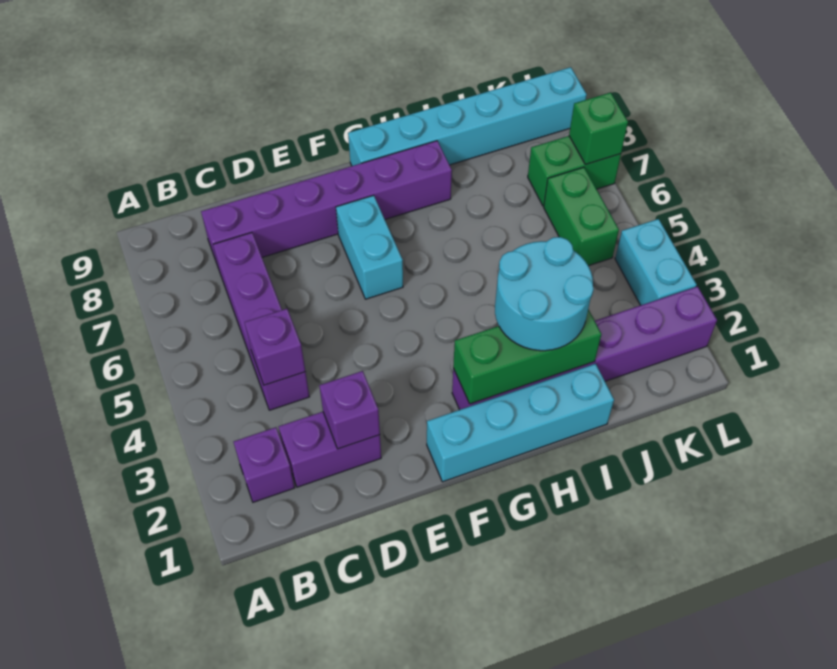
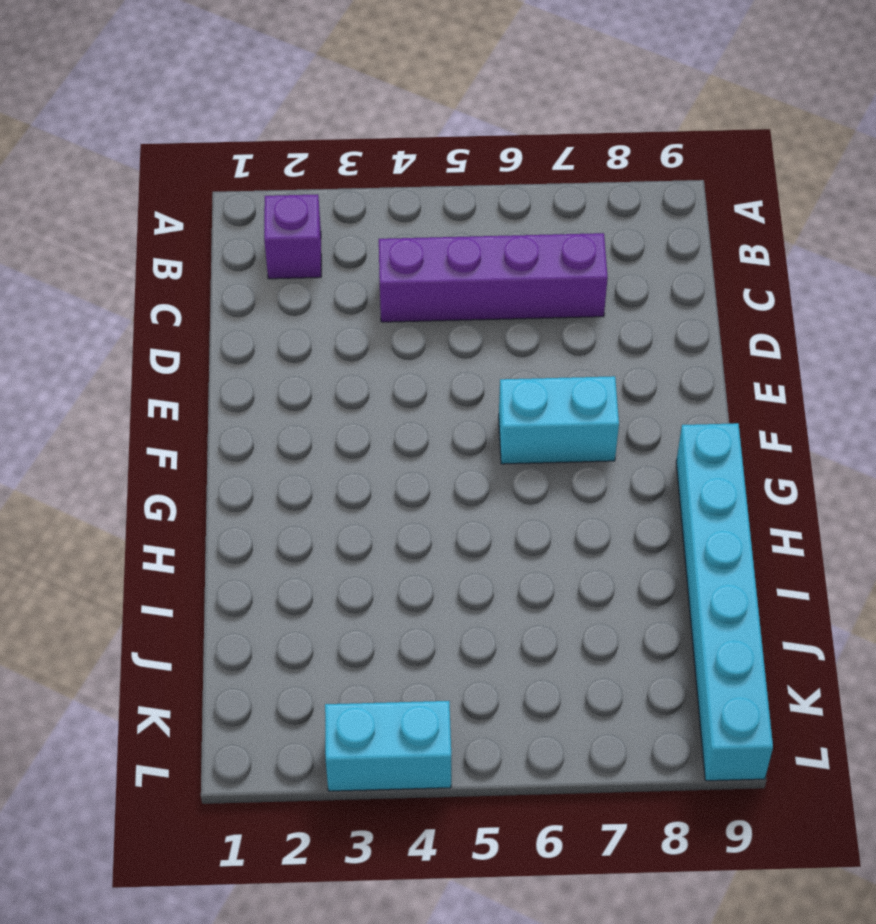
none -> purple brick C2:D2 level 1
none -> purple brick C8:H8 level 1
none -> cyan brick F1:I1 level 1

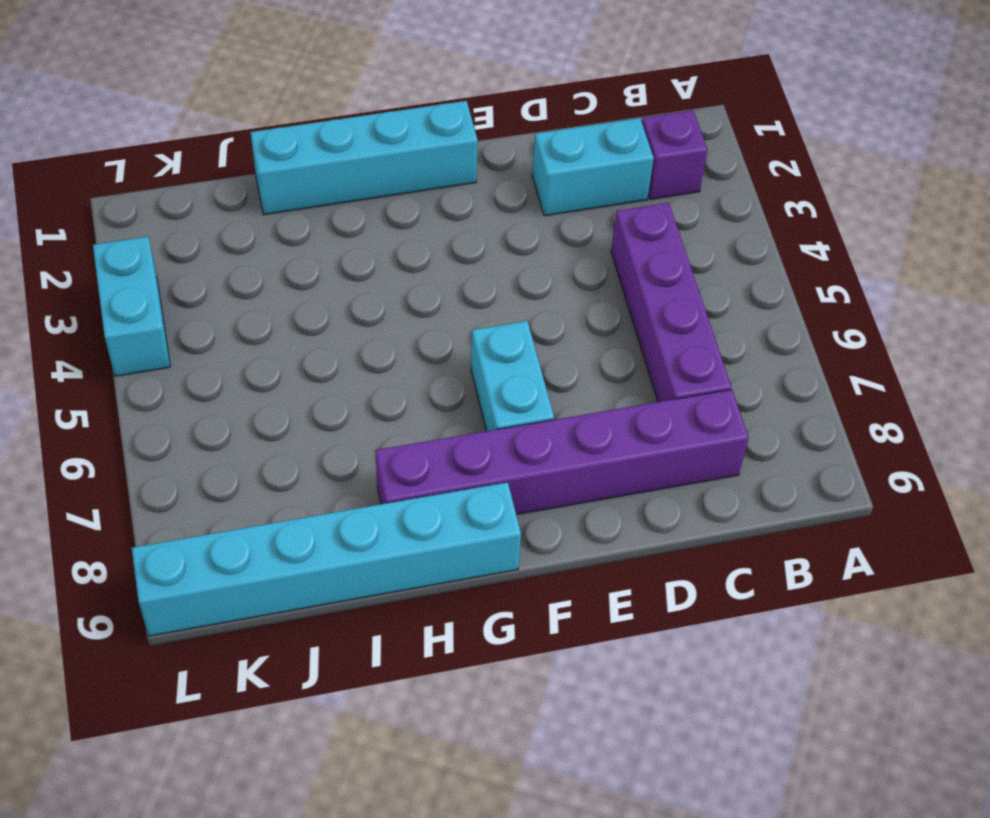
cyan brick C2:D2 level 1 -> purple brick C2:D2 level 1
none -> purple brick G2:L2 level 1
none -> green brick K5:K6 level 1
none -> green brick K7:L7 level 1

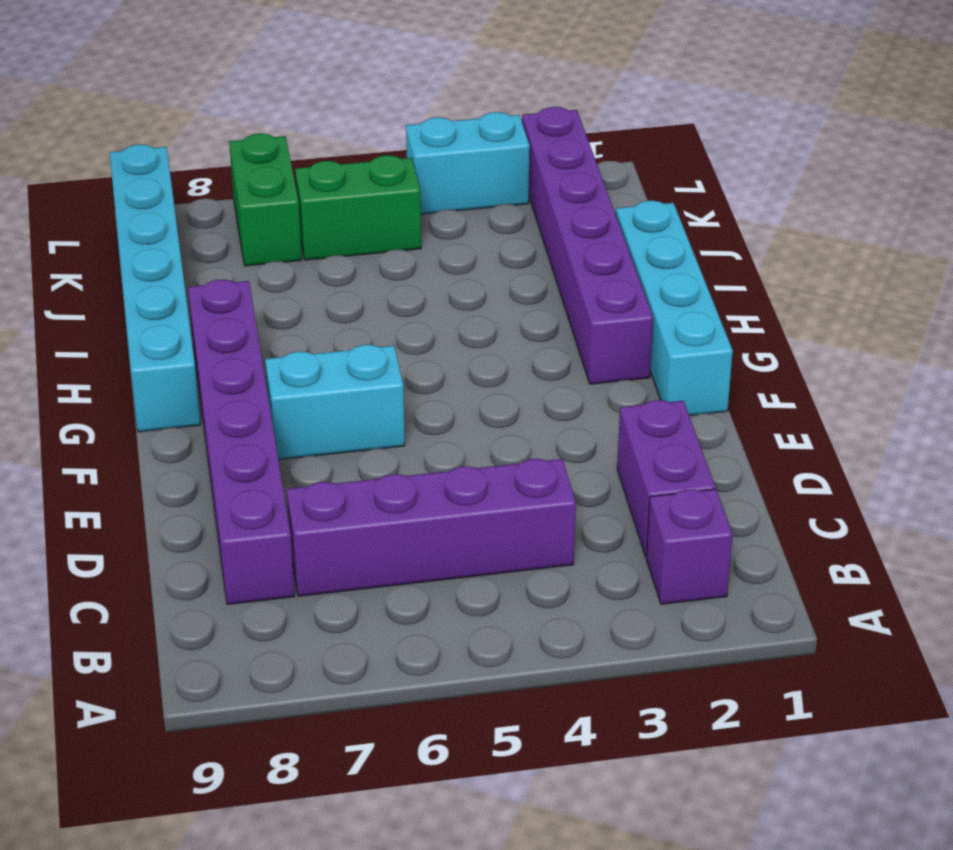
none -> purple brick C4 level 2
none -> purple brick D2 level 2
none -> green brick G2:I2 level 2

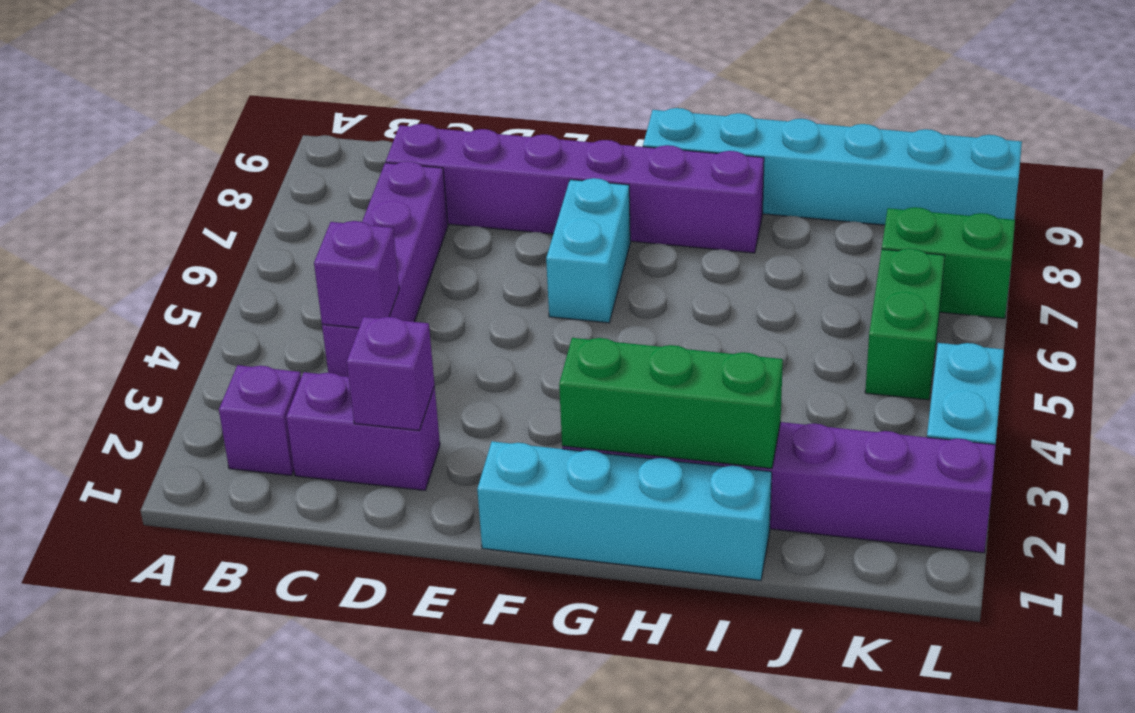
none -> green brick L7 level 2
none -> cyan round brick H2:I3 level 3

